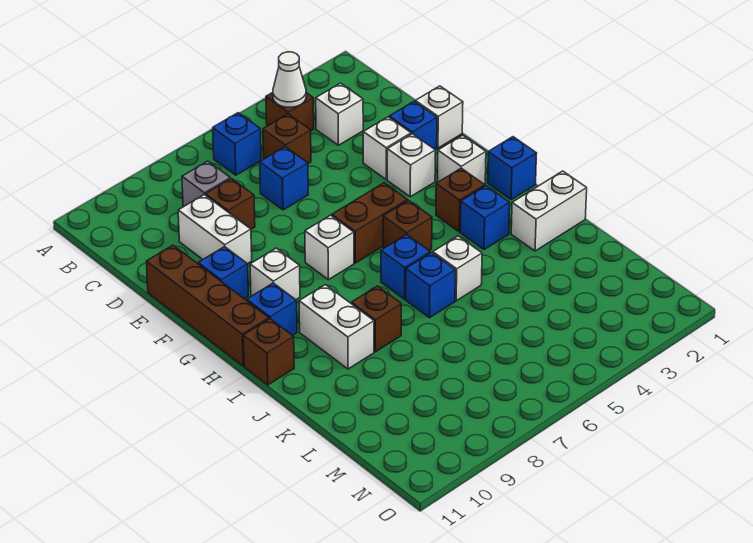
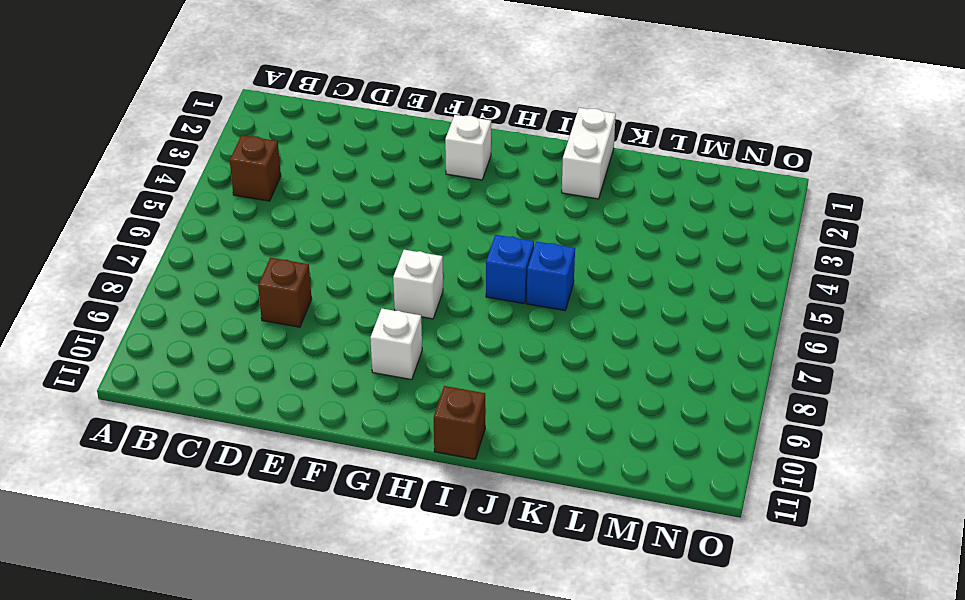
none -> blue brick B6 level 1
none -> white brick C3 level 1
none -> brown brick C5 level 1
none -> grey brick C8 level 1

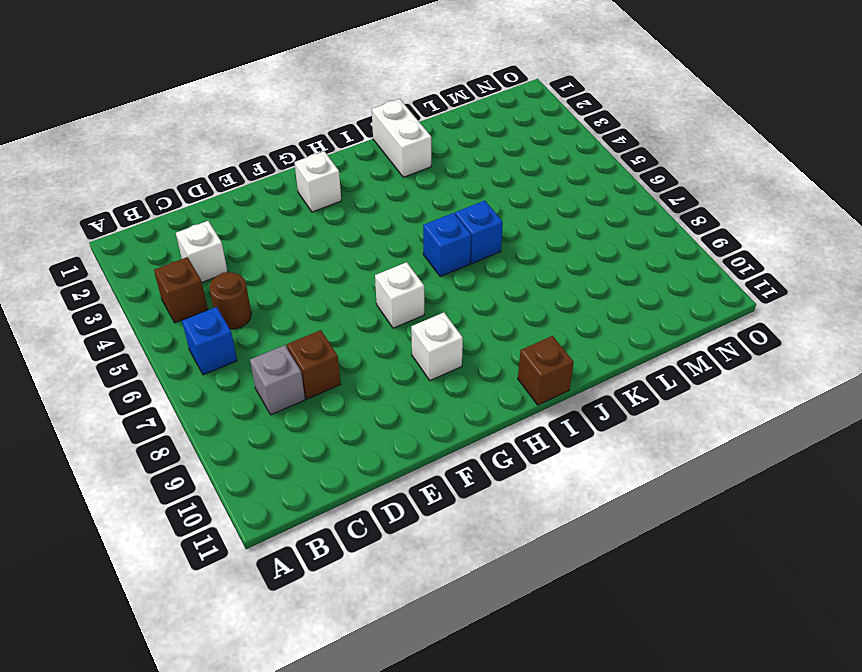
brown round brick C5 level 1 -> brown brick C5 level 1
none -> blue brick D6 level 1
none -> white brick D9:E9 level 1
none -> white brick E1 level 1
none -> blue brick E2 level 1

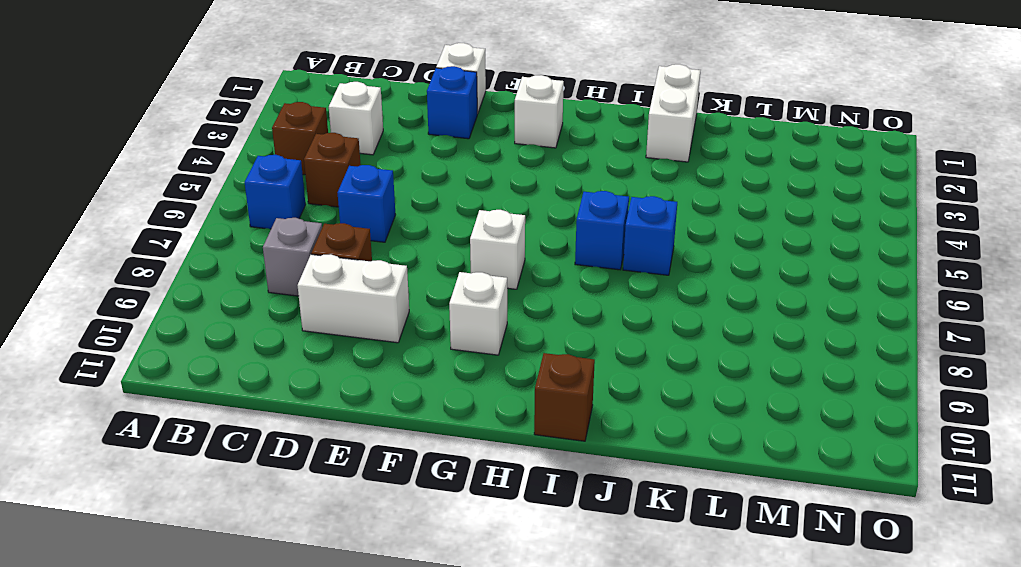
none -> white brick E3 level 1
none -> brown brick E11:H11 level 1
none -> white brick F3 level 1
none -> blue brick F10 level 1

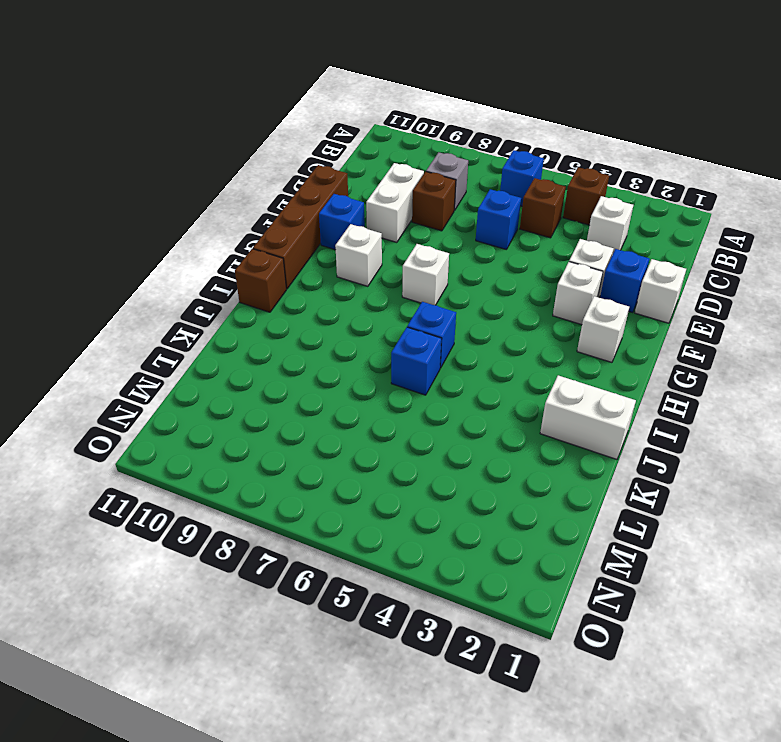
none -> brown brick G5:G6 level 1
none -> blue brick H1 level 1
none -> brown brick H3 level 1
none -> brown brick H5 level 1

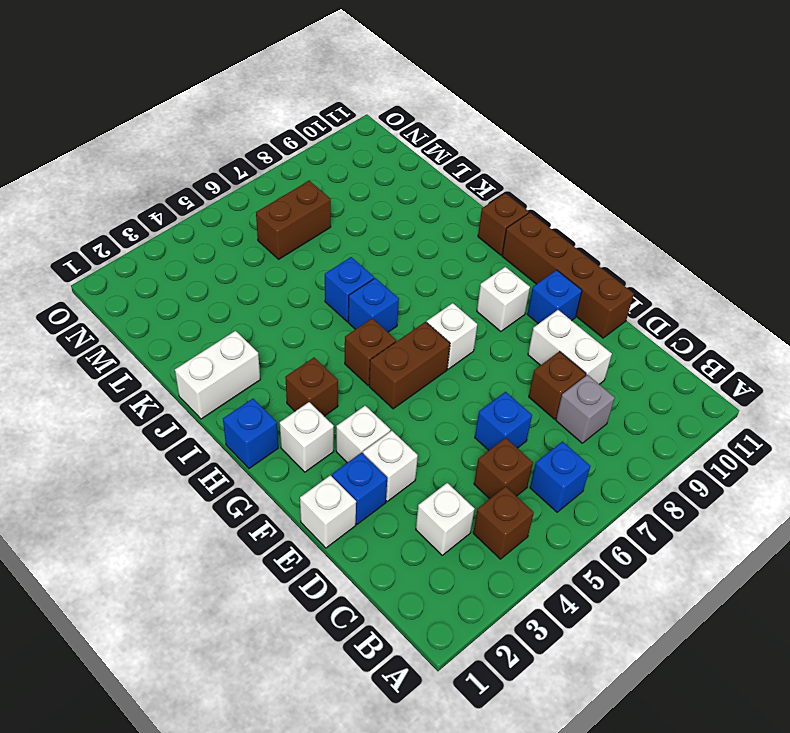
brown brick M6:M7 level 1 -> none
none -> blue brick H10 level 1
none -> blue brick I3 level 1
none -> white brick I9:J9 level 1
none -> white brick J5 level 1

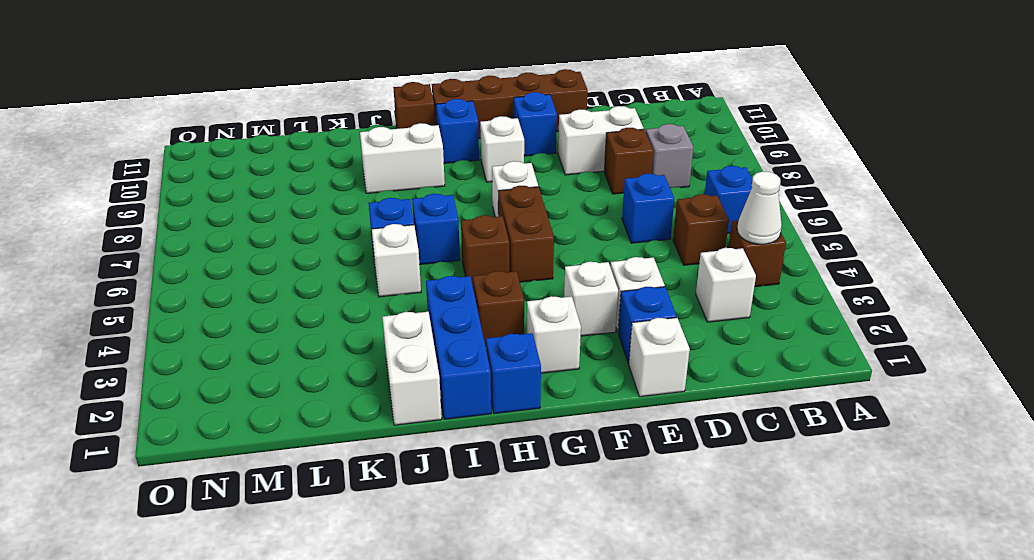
blue brick I1:I3 level 1 -> blue brick I3 level 1
none -> brown brick J8 level 1

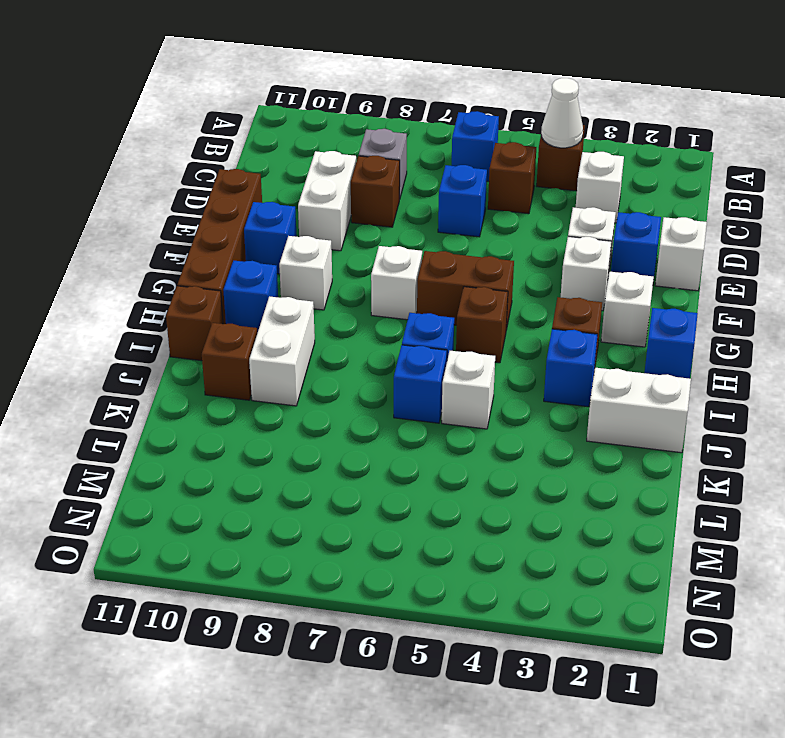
brown brick J10 level 1 -> brown brick J8 level 1

